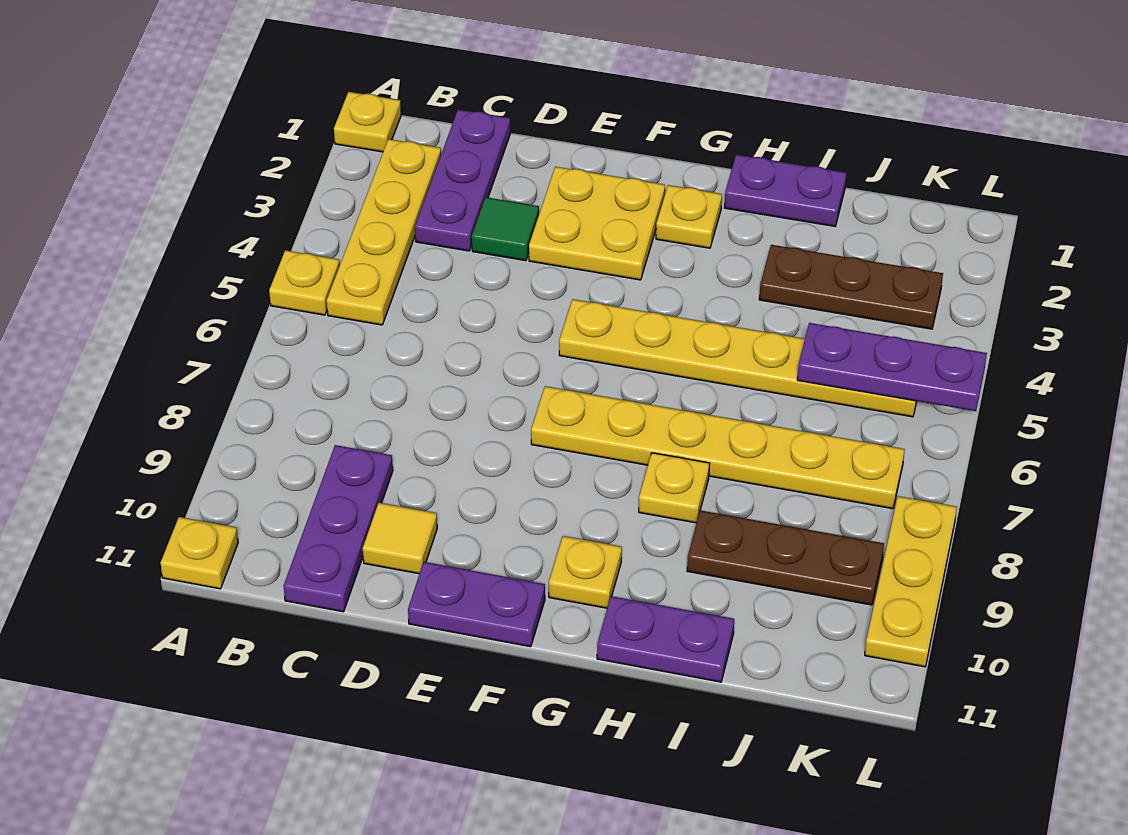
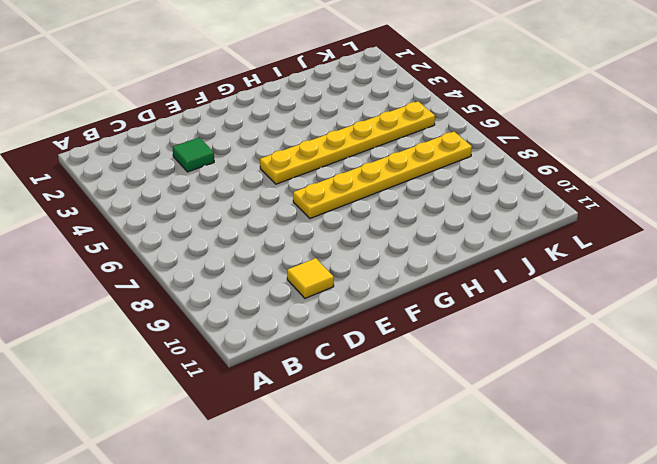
none -> yellow plate A1 level 1
none -> yellow plate A5 level 1
none -> yellow plate A11 level 1

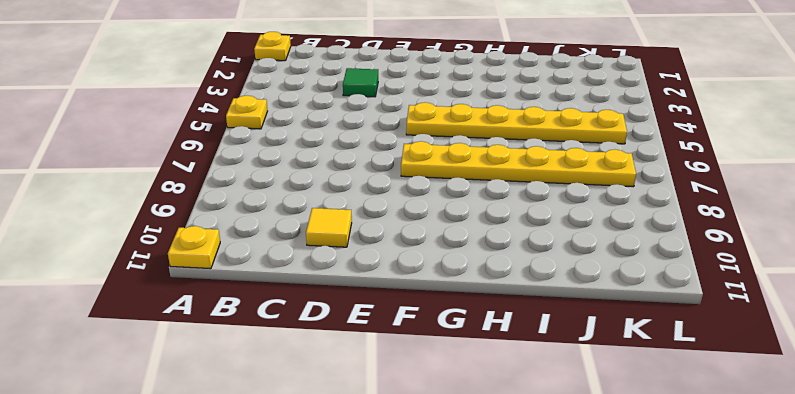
none -> yellow plate B2:B5 level 1
none -> purple plate C1:C3 level 1
none -> purple plate C9:C11 level 1

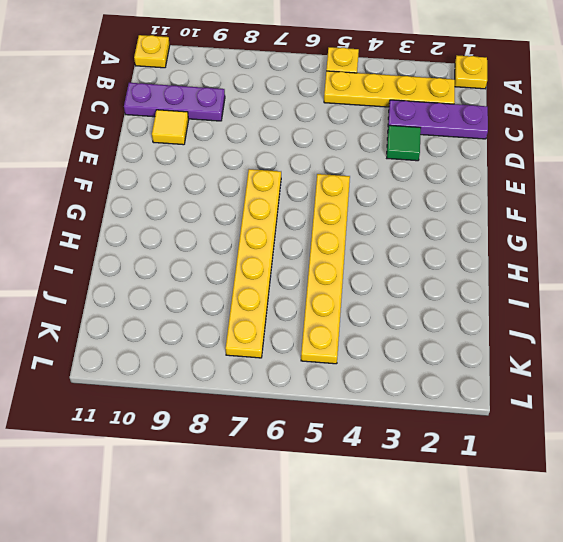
none -> yellow plate E2:F3 level 1
none -> purple plate E11:F11 level 1
none -> yellow plate G2 level 1

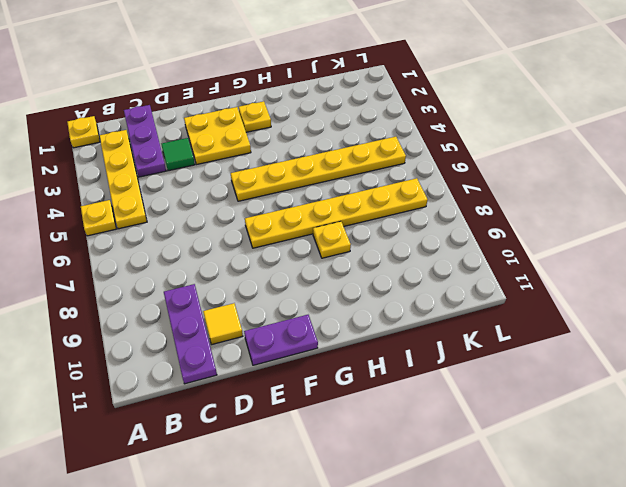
none -> yellow plate A11 level 1
none -> yellow plate G10 level 1
none -> purple plate H1:I1 level 1

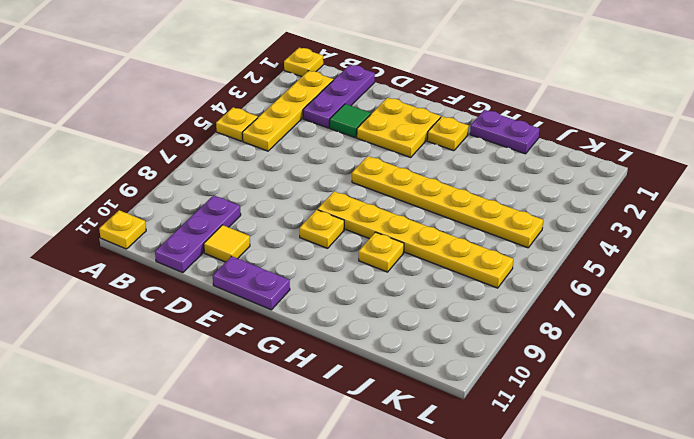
yellow plate F8 level 1 -> yellow plate G10 level 1
none -> purple plate H11:I11 level 1
none -> brown plate I3:K3 level 1
none -> brown plate I9:K9 level 1

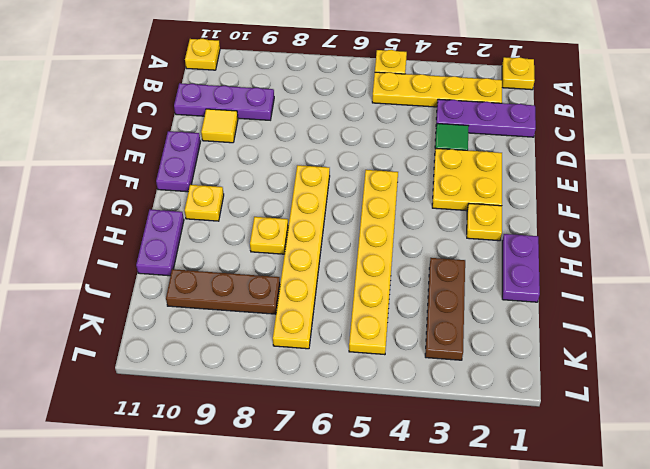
brown plate J8:J10 level 1 -> brown plate I9:K9 level 1
none -> yellow plate L8:L10 level 1
none -> purple plate J5:L5 level 2

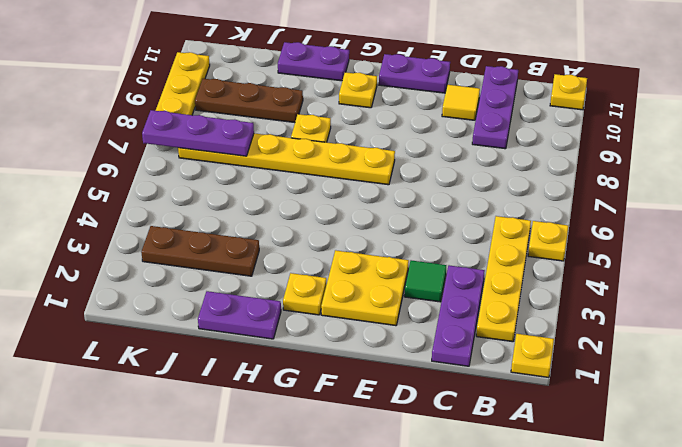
purple plate J7:L7 level 2 -> purple plate J5:L5 level 2
none -> yellow plate F5:K5 level 1

